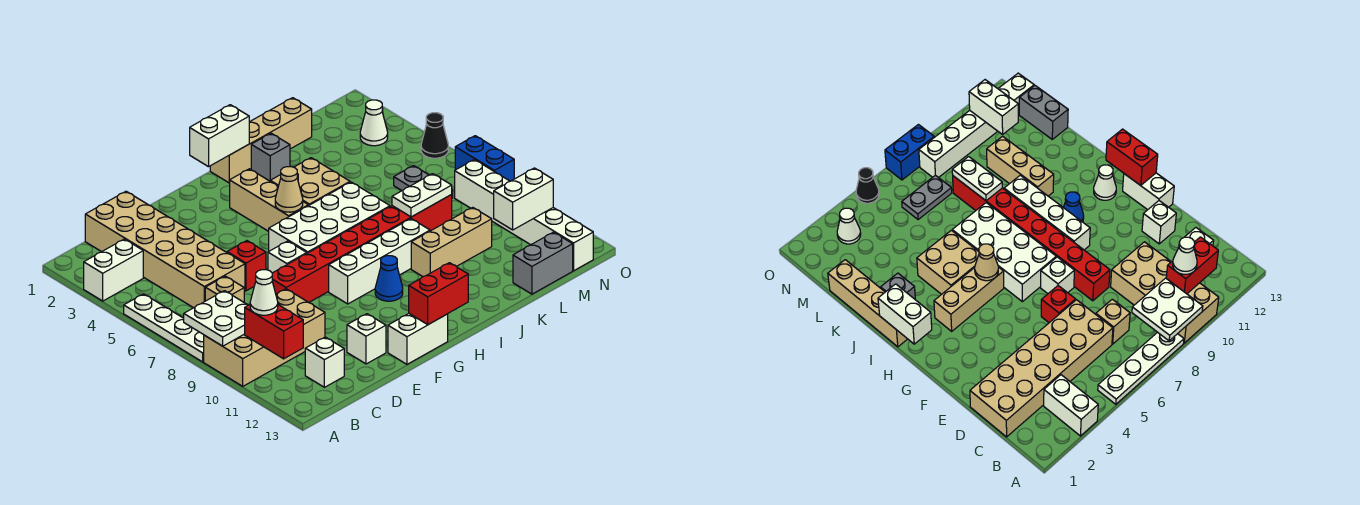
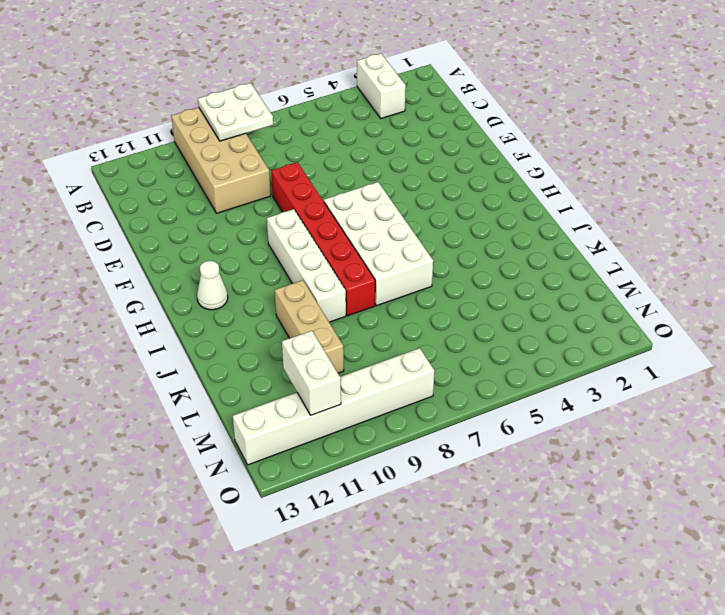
red brick E8:J8 level 1 -> red brick E8:L8 level 1
none -> white plate A5:A8 level 1
none -> tan brick C1:D6 level 1
none -> tan brick C7 level 1
none -> white brick C12 level 1

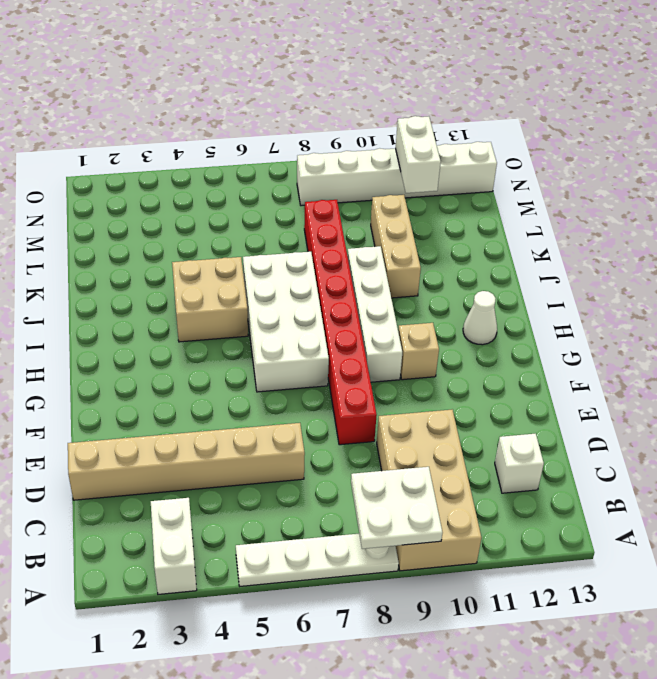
tan brick D1:D6 level 1 -> tan brick C1:D6 level 1
tan brick G10 level 1 -> tan brick C7 level 1
none -> red brick E6 level 1
none -> white brick E12 level 1
none -> white brick F7 level 1
none -> white brick F13:G13 level 1

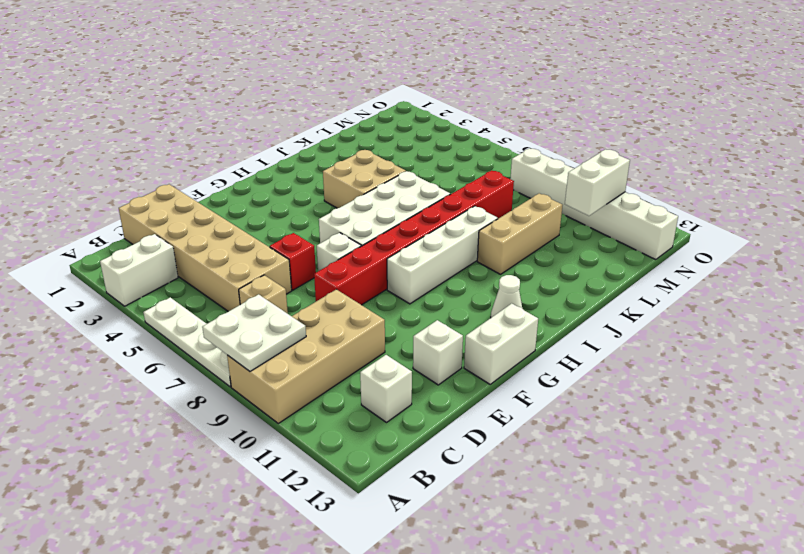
none -> tan brick H3:H5 level 1
none -> blue cone H10 level 1
none -> tan brick I1:L1 level 1
none -> grey brick J2 level 1

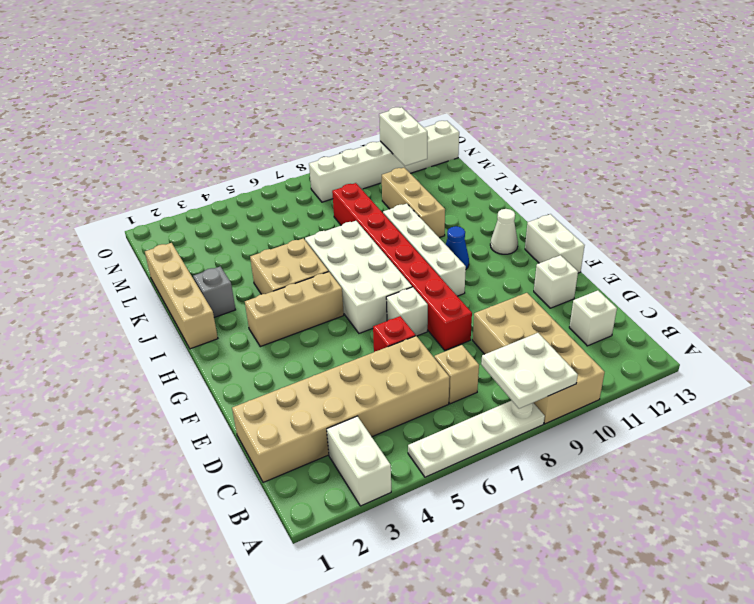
none -> grey brick L13:M13 level 1
none -> grey plate M6:M7 level 1
none -> white cone N3 level 1
none -> black cone O5 level 1

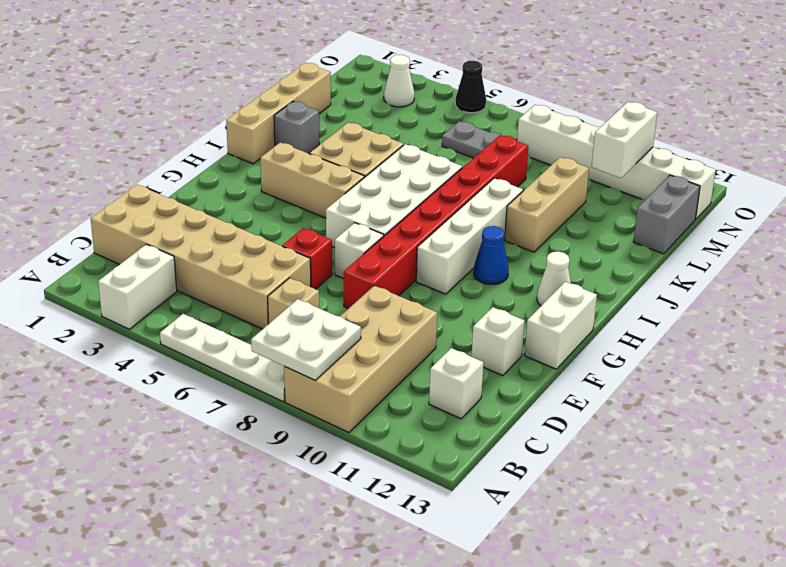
none -> blue brick O7:O8 level 1
none -> red brick B10:B11 level 2
none -> red brick G13:H13 level 2
none -> white brick H1:I1 level 2

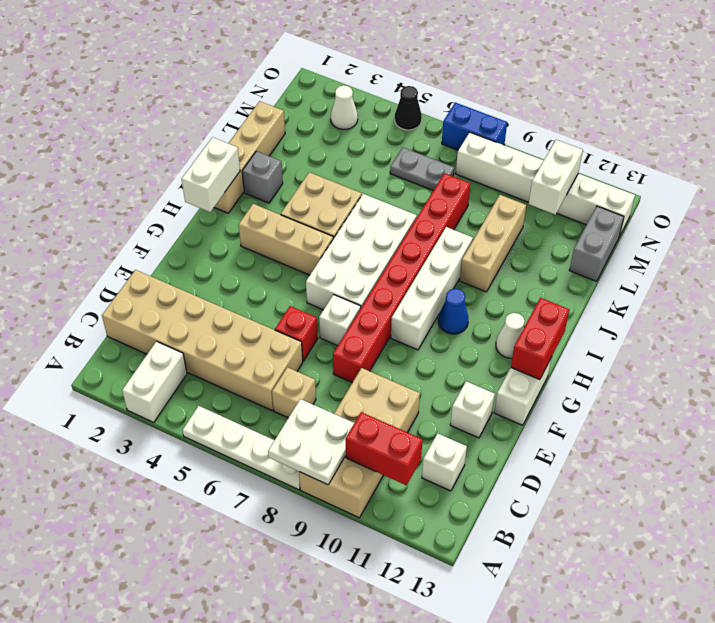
none -> tan cone H5 level 2
none -> white plate K8:L8 level 2
none -> white cone B10 level 3

